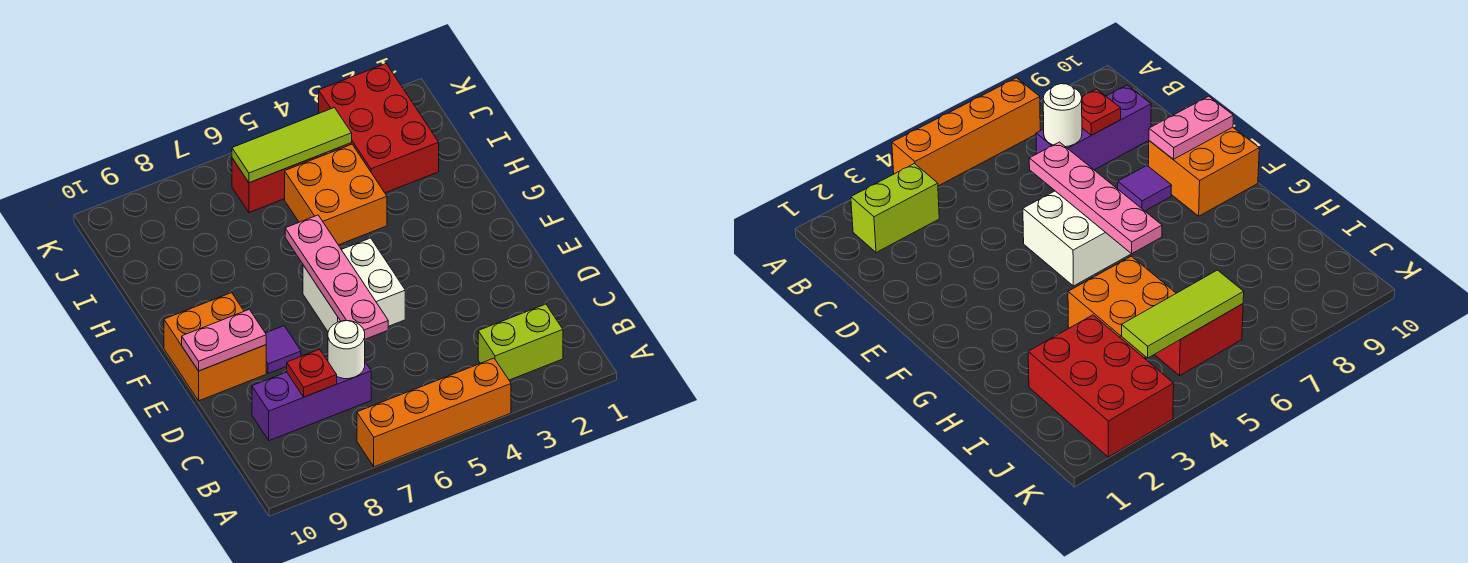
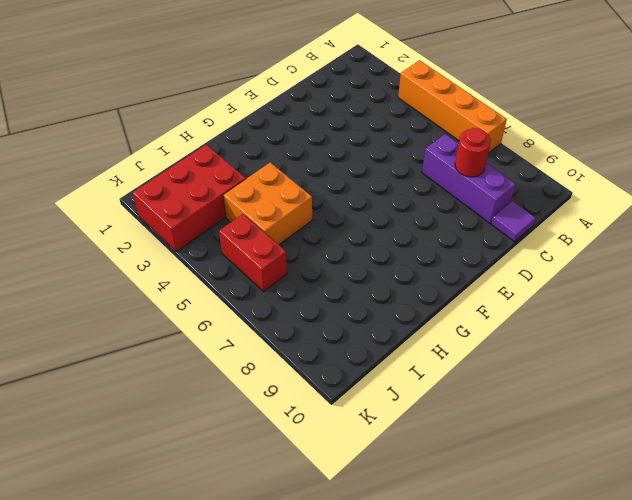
red round brick C8 level 2 -> red plate C8 level 2
purple tile C10 level 1 -> purple tile E8 level 1
none -> lime brick B2:B3 level 1
none -> white brick E5:F6 level 1
none -> orange brick E9:F10 level 1

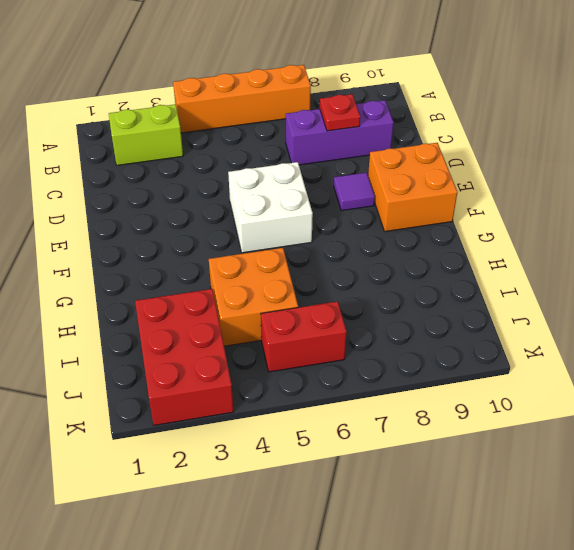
none -> white round brick C7 level 2
none -> pink plate D6:G6 level 2
none -> pink plate E9:E10 level 2

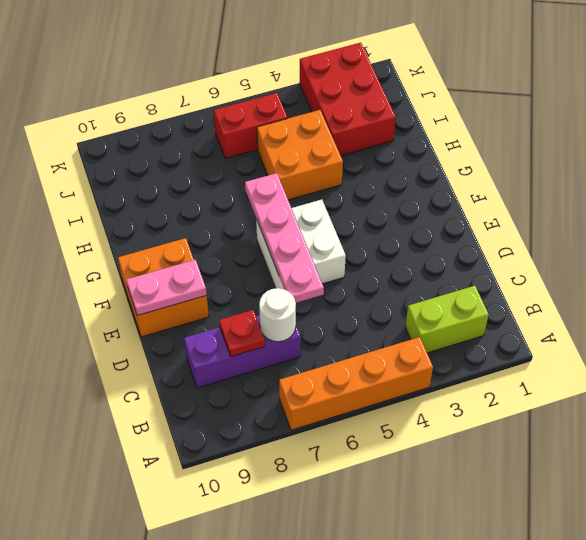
none -> purple tile E8 level 1
none -> lime tile J4:J6 level 2

